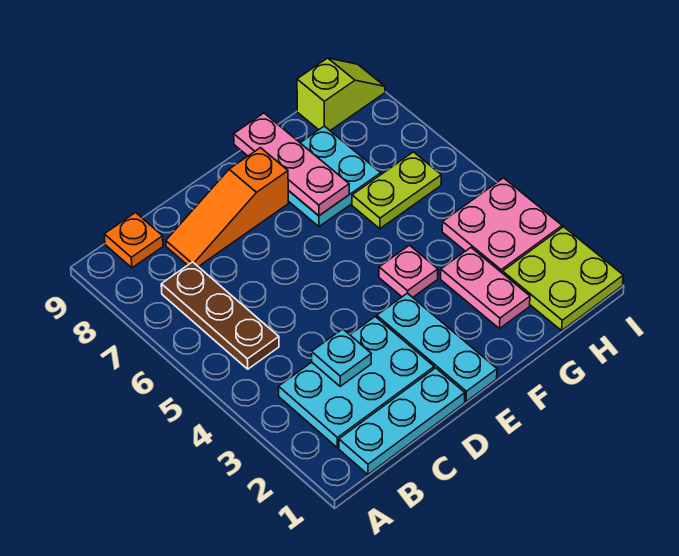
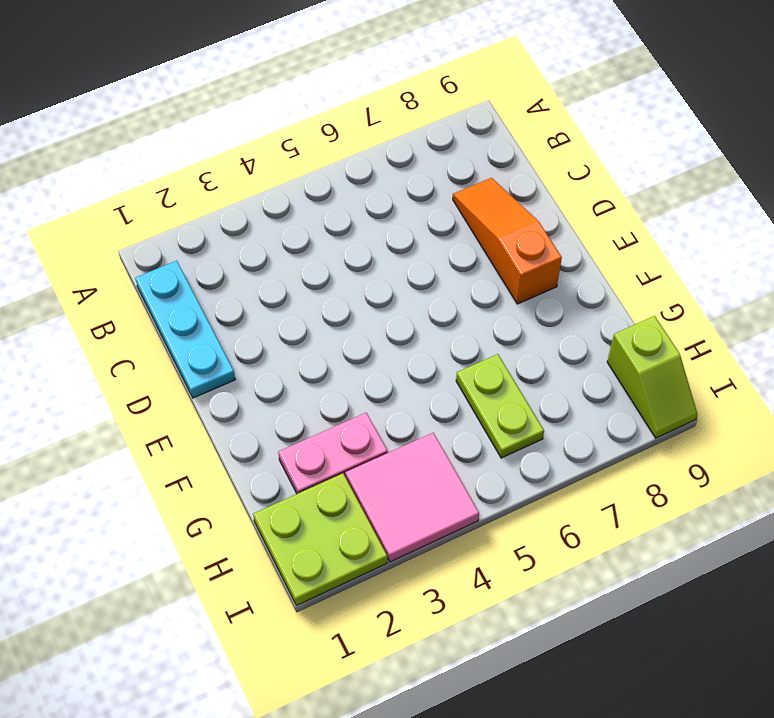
pink tile H3:I4 level 1 -> pink plate H3:I4 level 1
none -> cyan plate B2:D3 level 1
none -> brown plate B5:B7 level 1
none -> orange plate B9 level 1

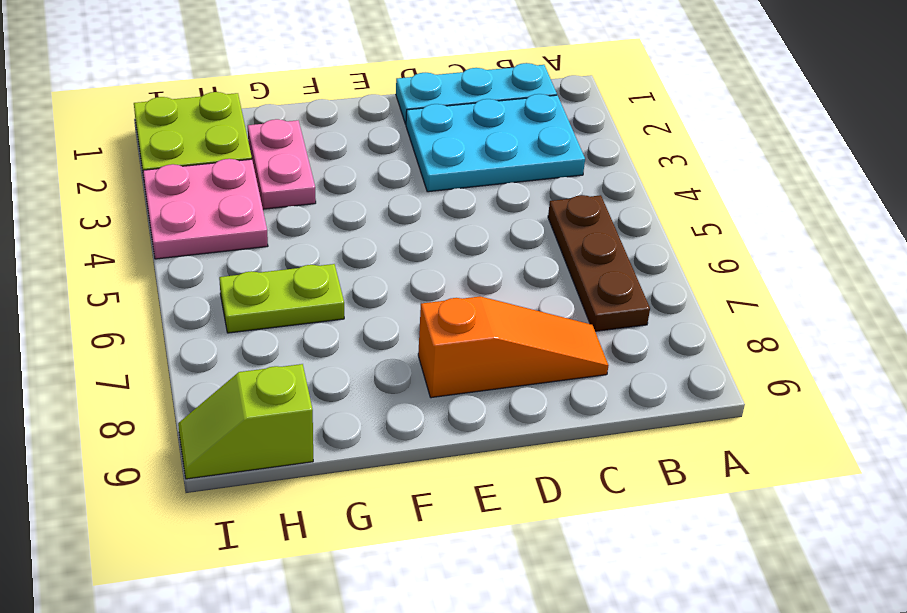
none -> orange plate B9 level 1
none -> cyan plate E1:E3 level 1
none -> pink plate F4 level 1

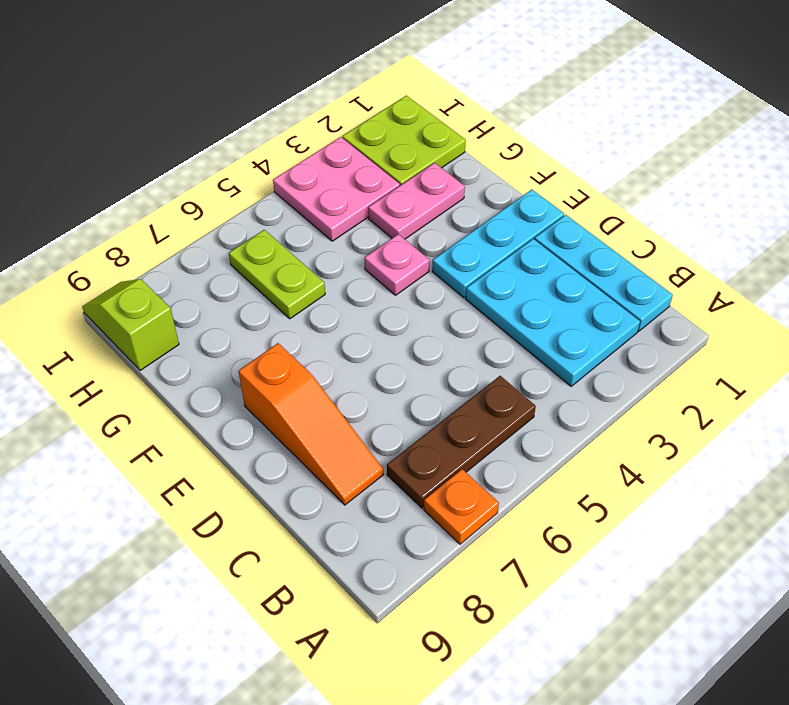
orange plate A7 level 1 -> orange plate B9 level 1
none -> cyan plate F7:G8 level 1
none -> cyan plate C3 level 2
none -> pink plate F7:F9 level 2

